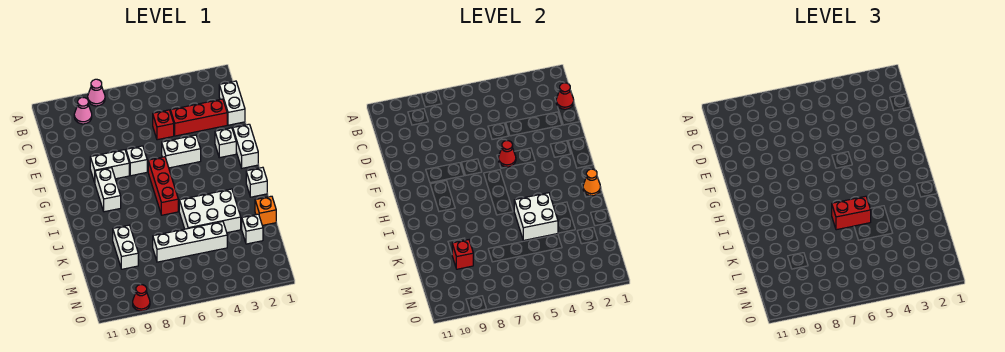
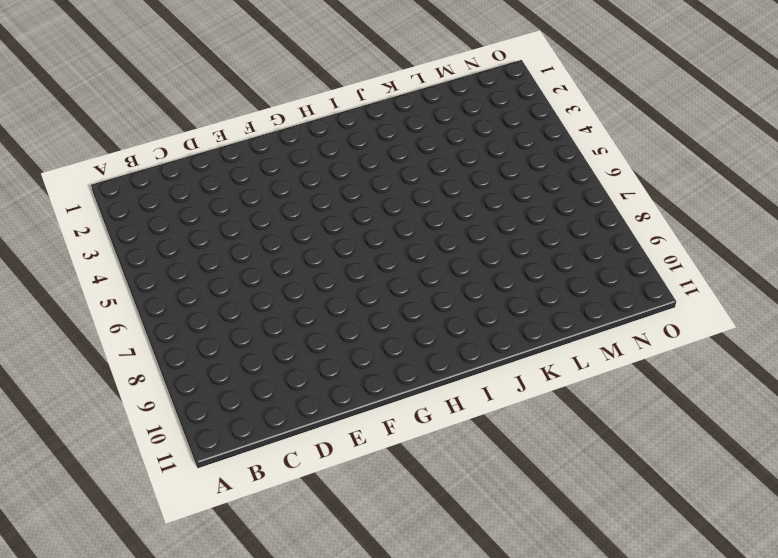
none -> pink cone A8 level 1
none -> pink cone B9 level 1
none -> white brick C1:D1 level 1

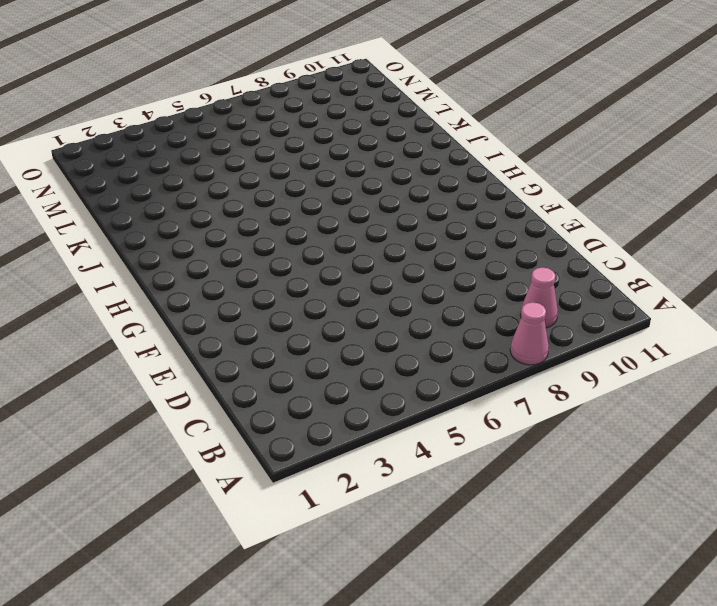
none -> white brick C1:D1 level 1
none -> red brick D2:D4 level 1
none -> red brick D5 level 1

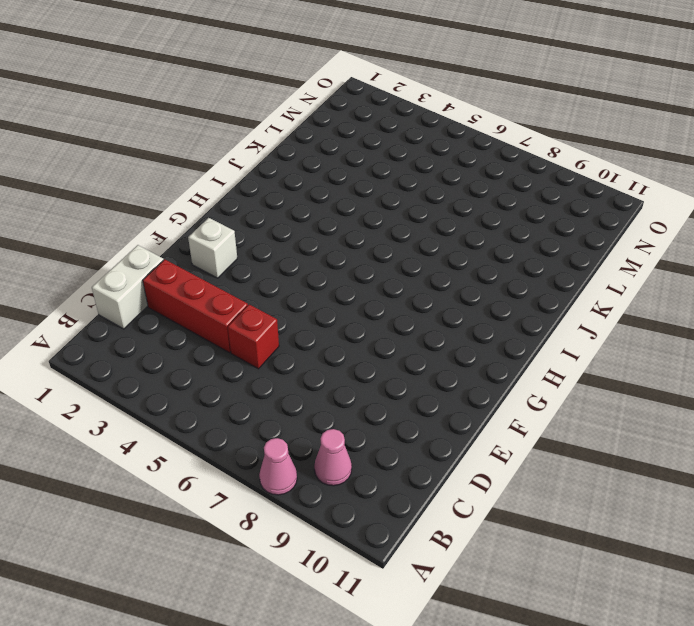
none -> white brick F1:G1 level 1
none -> white brick F4:F5 level 1
none -> white brick F7 level 1

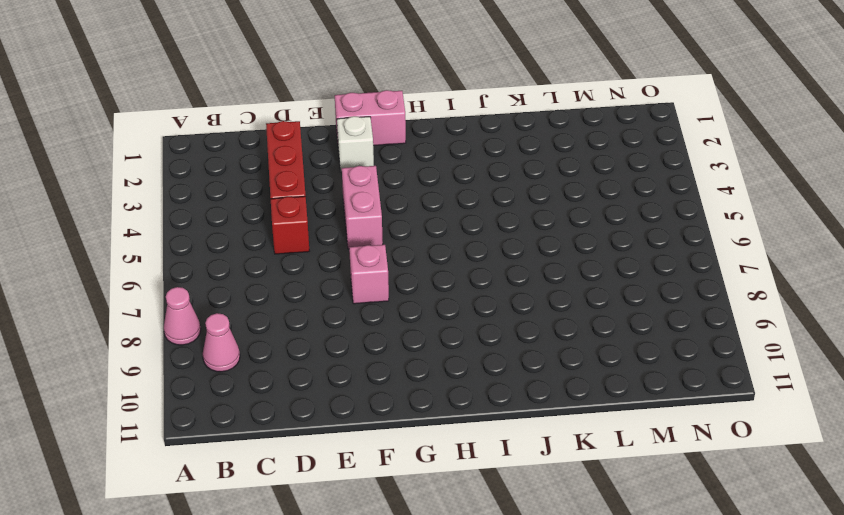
pink brick F1:G1 level 1 -> white brick F1:G1 level 1
pink brick F4:F5 level 1 -> white brick F4:F5 level 1
pink brick F7 level 1 -> white brick F7 level 1
none -> white brick C1:D1 level 1
none -> white brick F8:F9 level 1
none -> red brick G6:I6 level 1

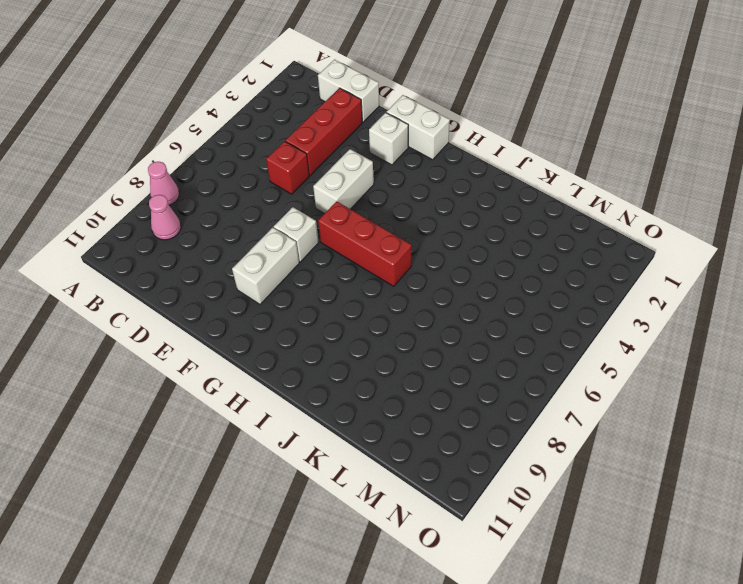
none -> white brick G9:H9 level 1
none -> white brick I1 level 1
none -> white brick J3:K5 level 1

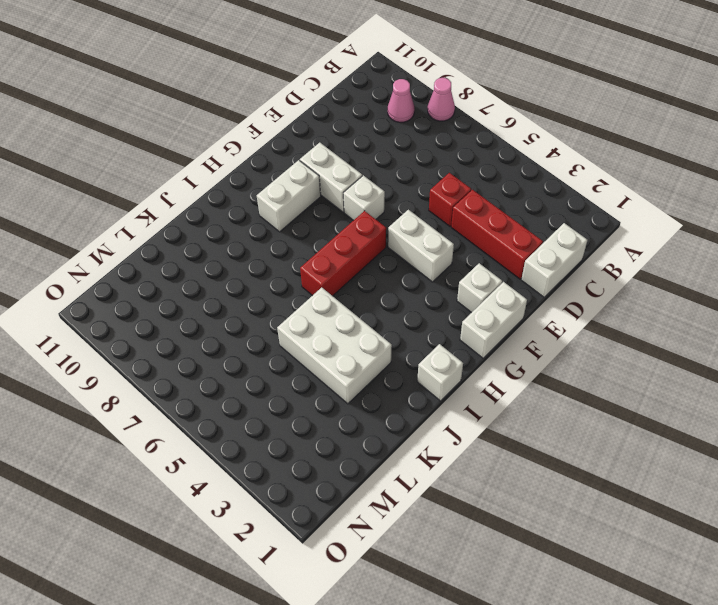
none -> orange brick K1 level 1
none -> white brick K9:L9 level 1
none -> white brick L2 level 1

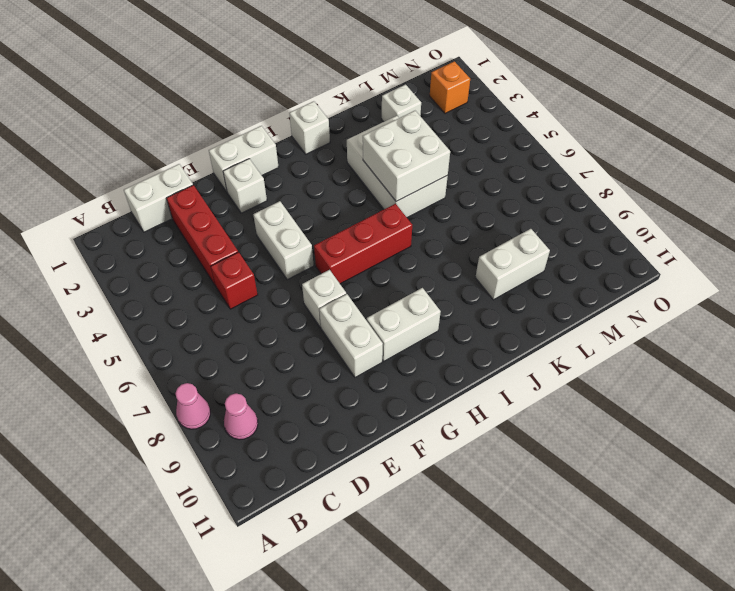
orange brick N2 level 1 -> orange brick K1 level 1
none -> white brick L4:L7 level 1
none -> red cone O9 level 1
none -> red cone C1 level 2

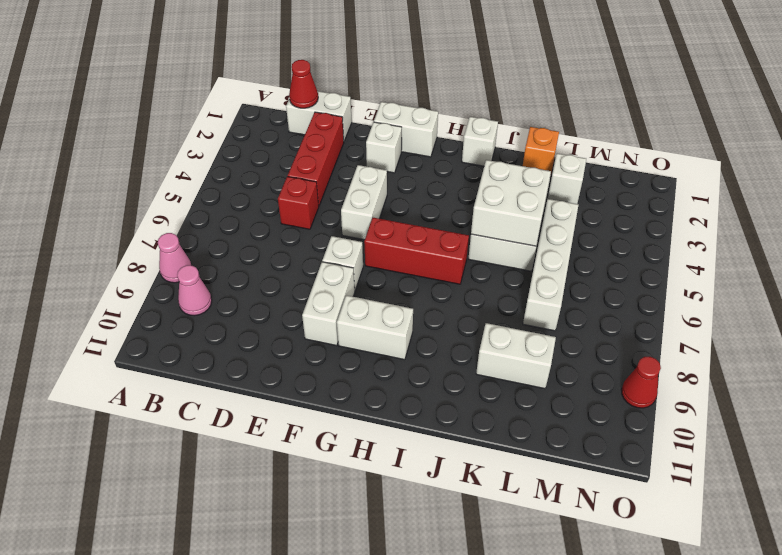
none -> red cone F5 level 2
none -> orange cone I1 level 2
none -> red brick L9 level 2

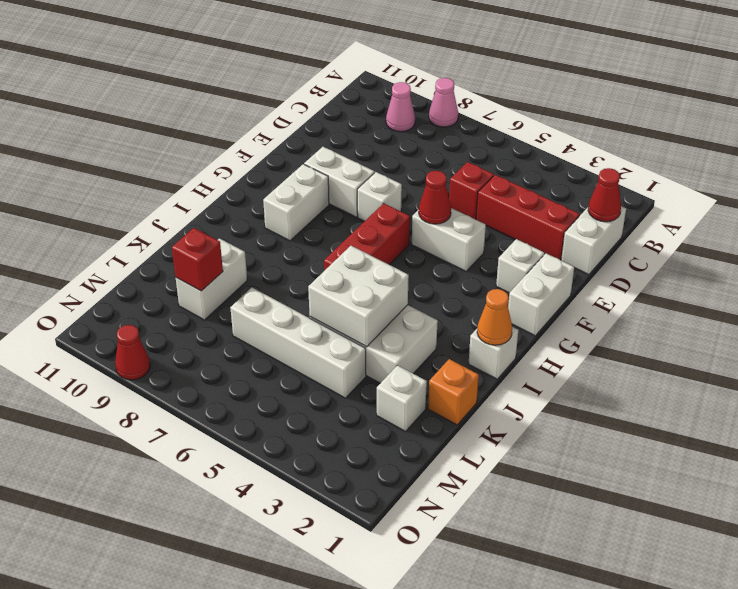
none -> red brick J5:J6 level 3

